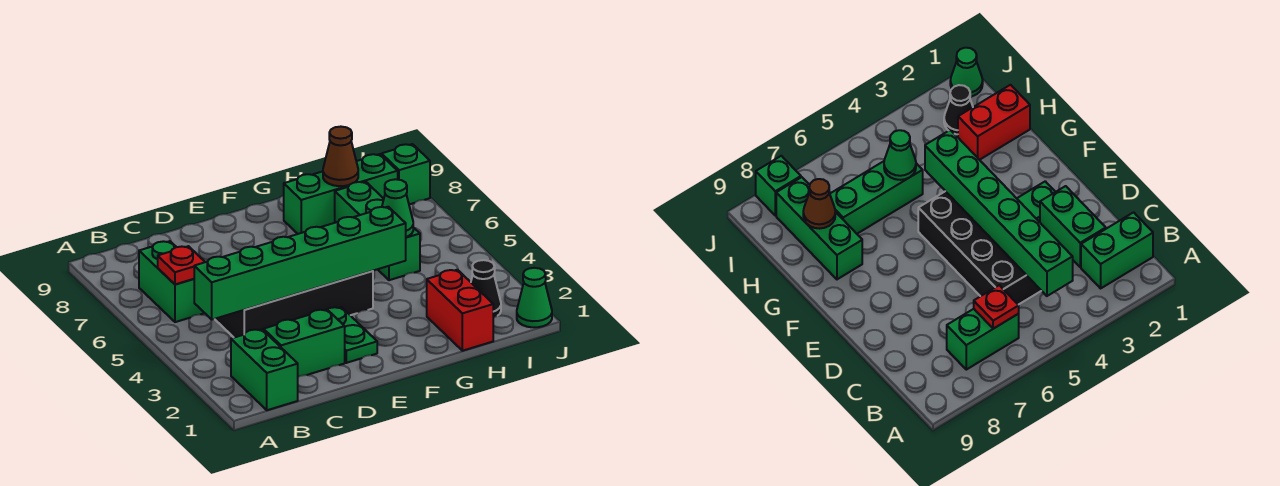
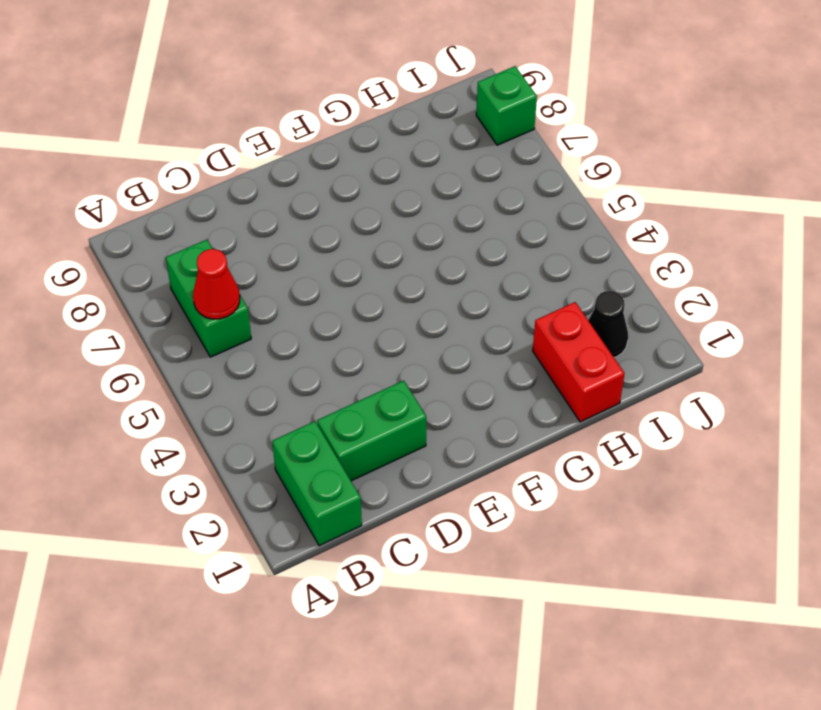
red cone B6 level 2 -> red plate B6 level 2
none -> black brick C4:F5 level 1
none -> green plate E2:E3 level 1
none -> green brick G8:I8 level 1

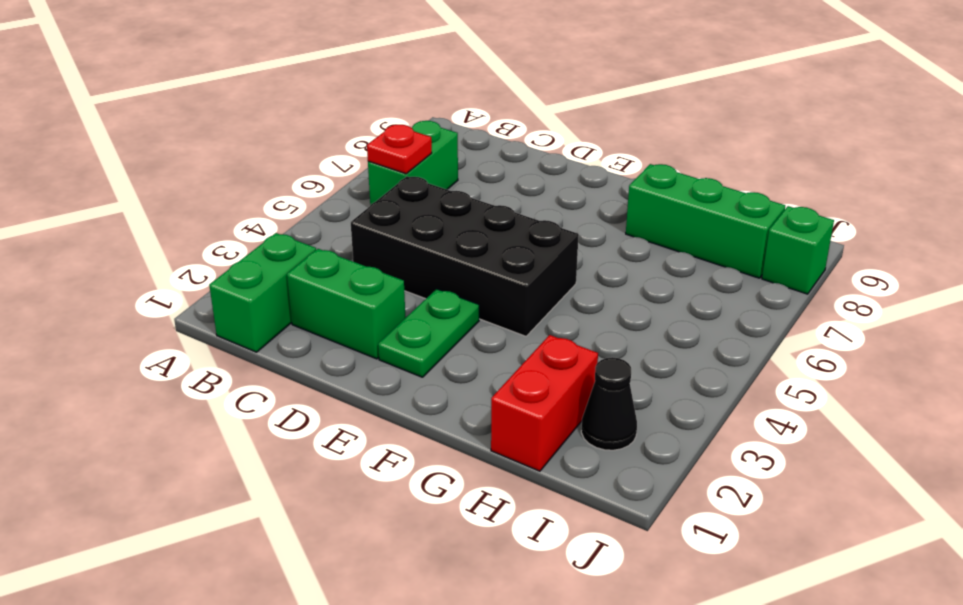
none -> green brick H5:H7 level 1
none -> green cone J1 level 1
none -> green brick B4:G4 level 2

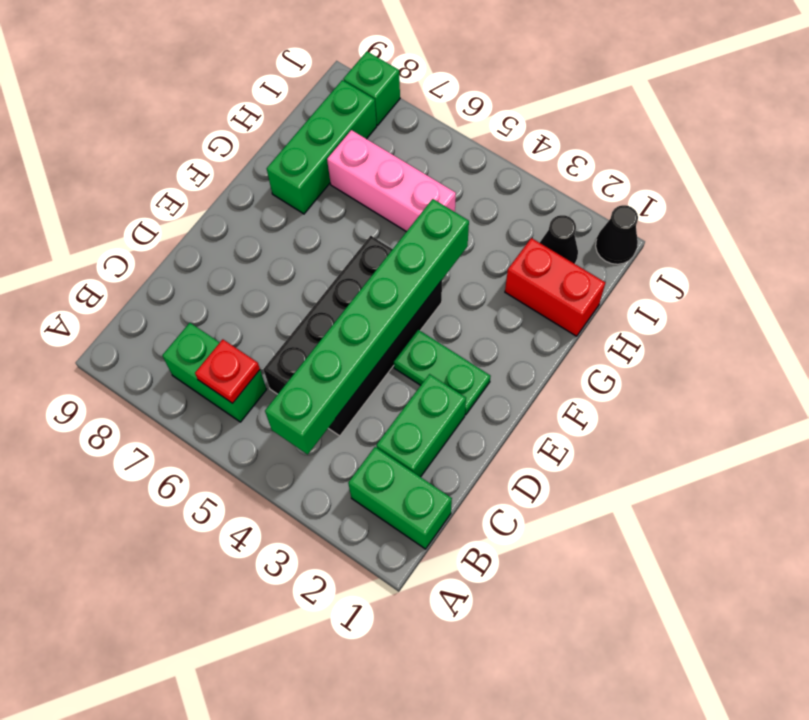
pink brick H5:H7 level 1 -> green brick H5:H7 level 1
black cone J1 level 1 -> green cone J1 level 1
none -> green cone H5 level 2
none -> brown cone H8 level 2

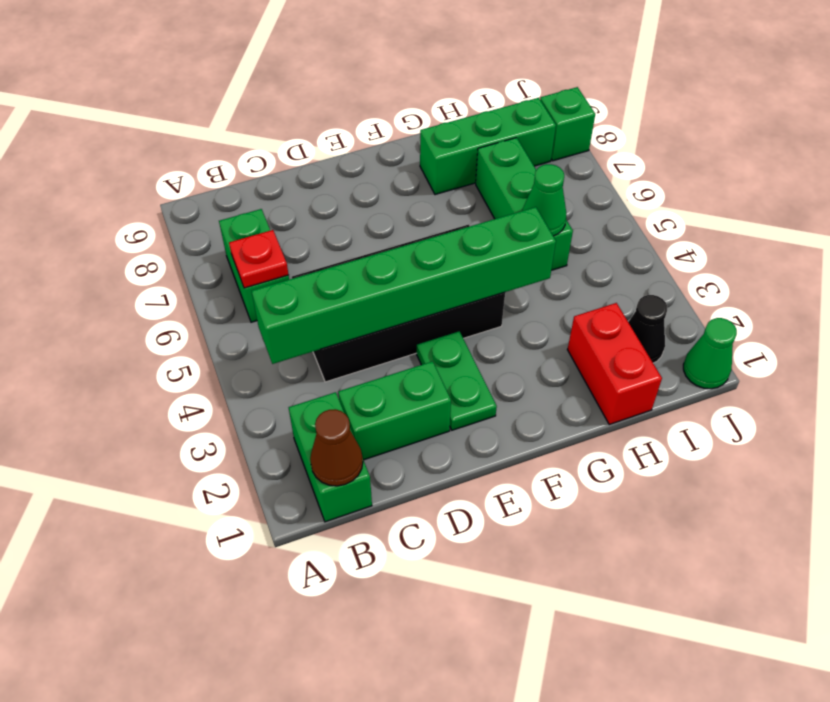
brown cone B1 level 2 -> brown cone H8 level 2

